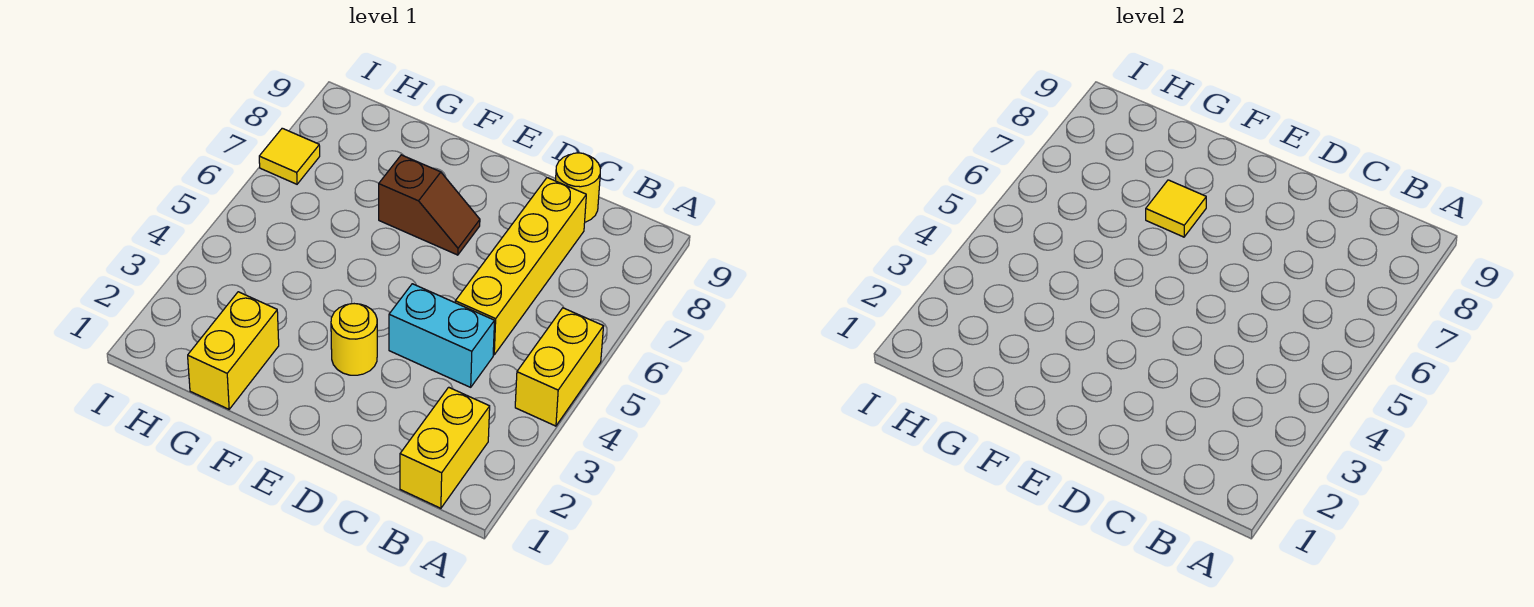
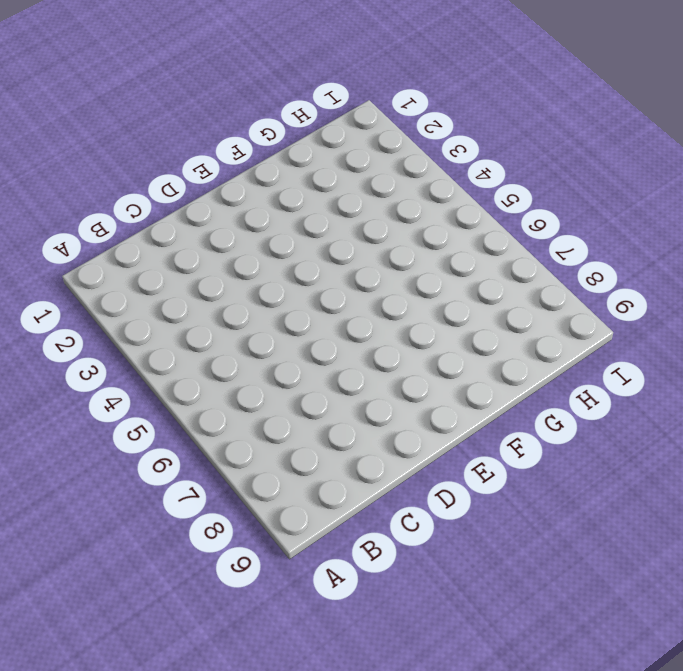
none -> yellow brick A4:A5 level 1
none -> yellow brick B1:B2 level 1

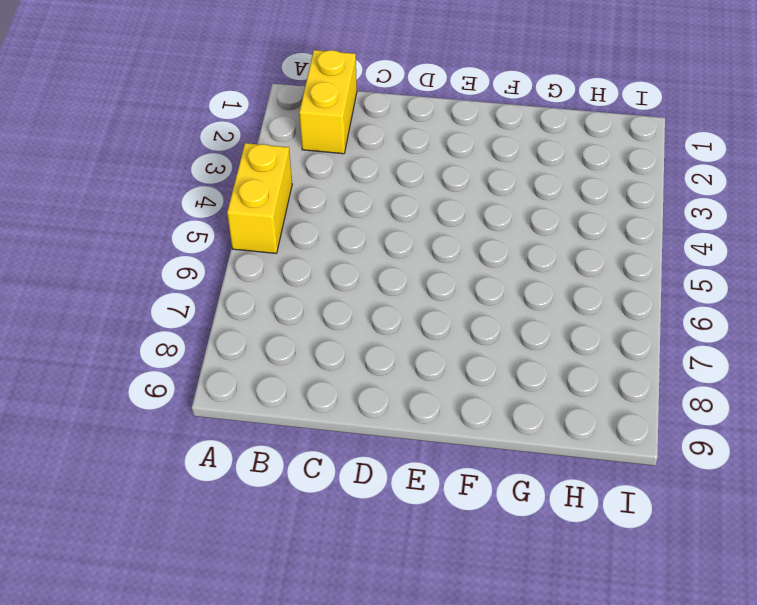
none -> cyan brick C4:D4 level 1
none -> yellow brick C5:C8 level 1

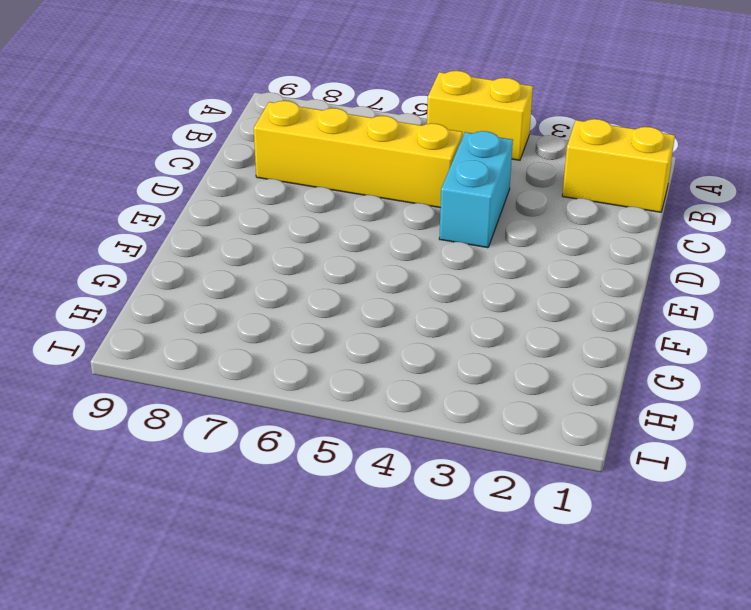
none -> yellow round brick C9 level 1
none -> yellow round brick E3 level 1

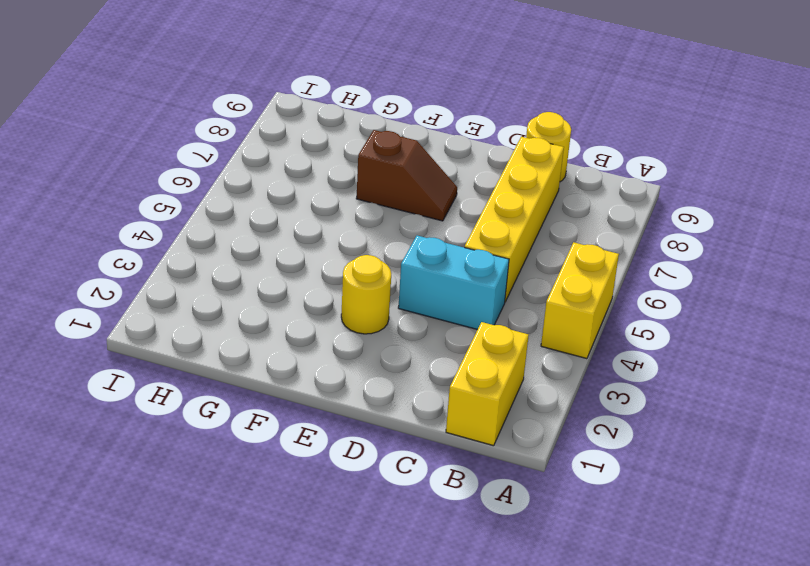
none -> yellow brick G1:G2 level 1
none -> yellow tile I7 level 1

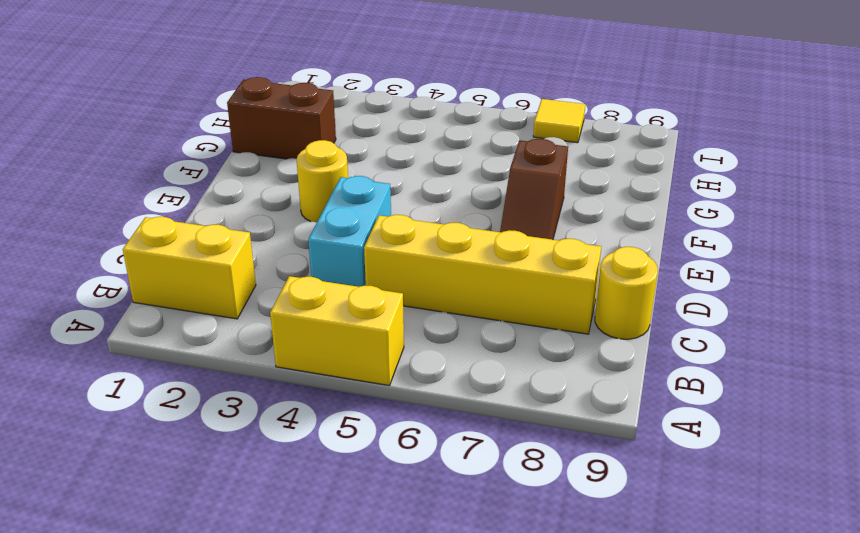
brown brick G1:G2 level 1 -> yellow brick G1:G2 level 1
none -> yellow tile F7 level 2

